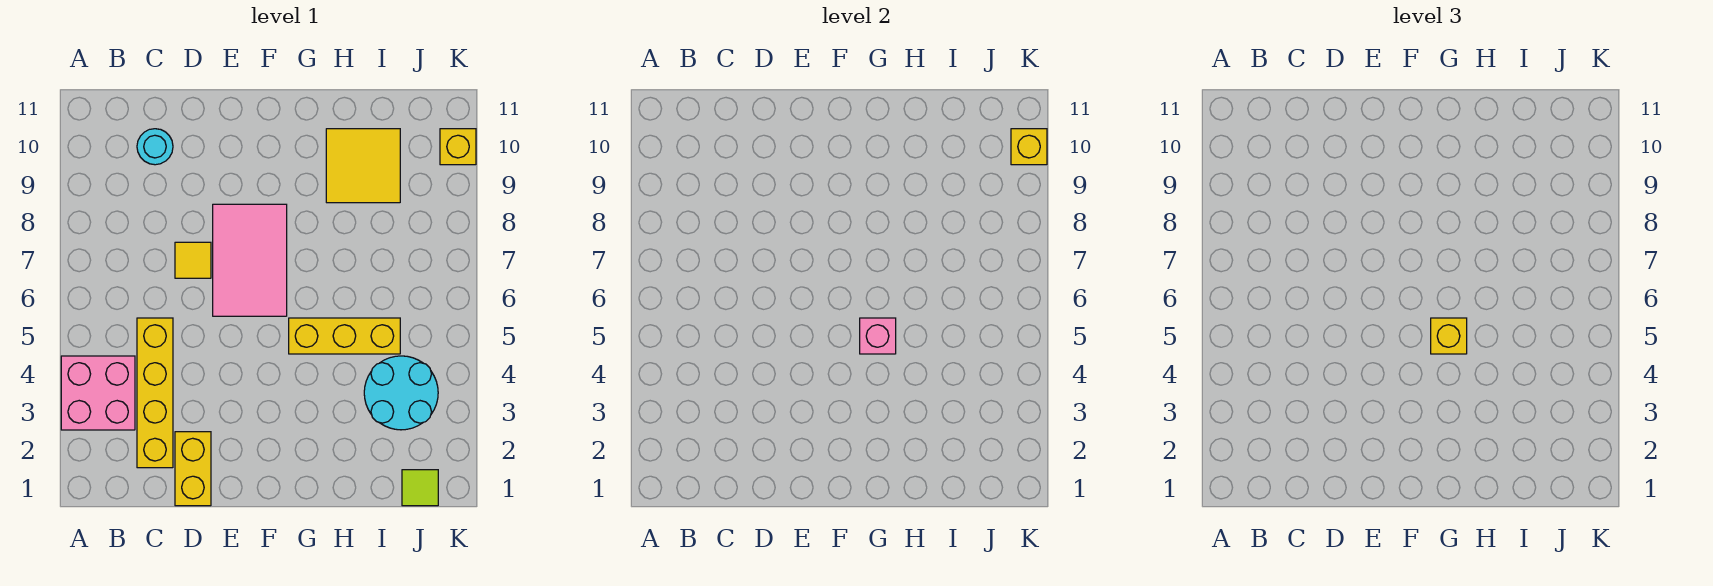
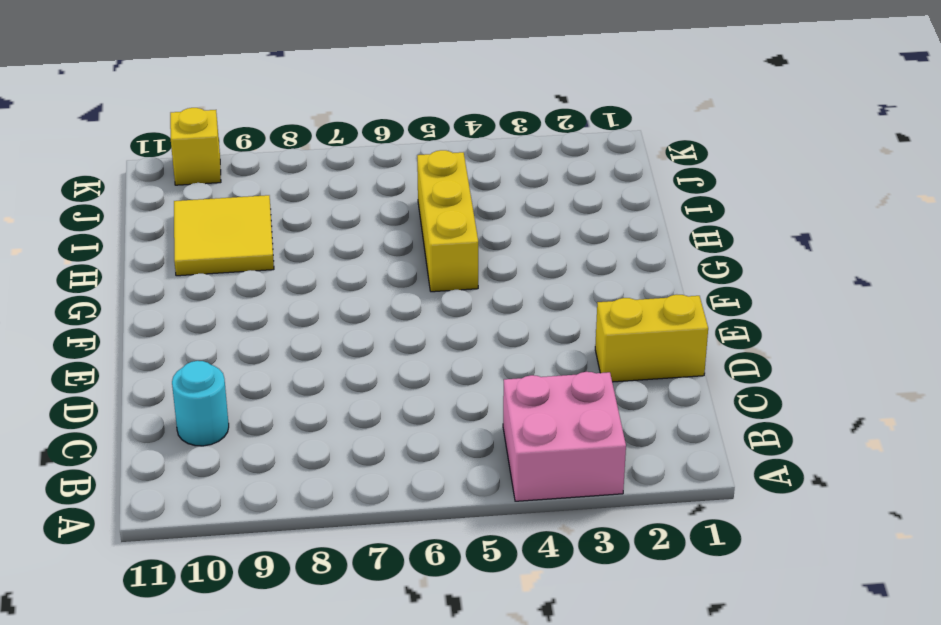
none -> yellow brick C2:C5 level 1
none -> yellow tile D7 level 1
none -> pink tile E6:F8 level 1

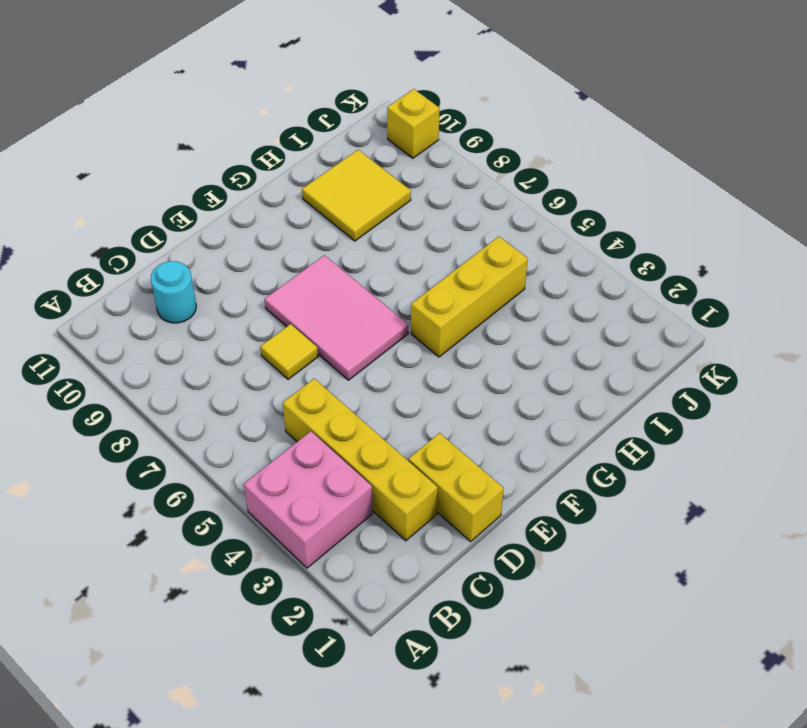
none -> cyan round brick I3:J4 level 1
none -> lime tile J1 level 1
none -> pink brick G5 level 2

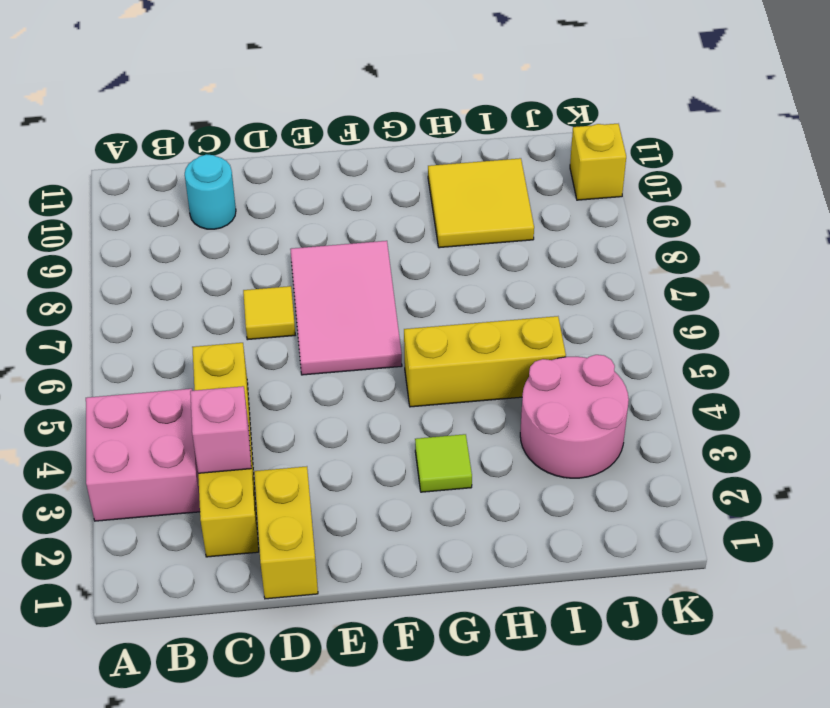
pink brick C3 level 2 -> pink brick G5 level 2
lime tile G3 level 1 -> lime tile J1 level 1
pink round brick I3:J4 level 1 -> cyan round brick I3:J4 level 1
none -> yellow brick K10 level 2
none -> yellow brick G5 level 3

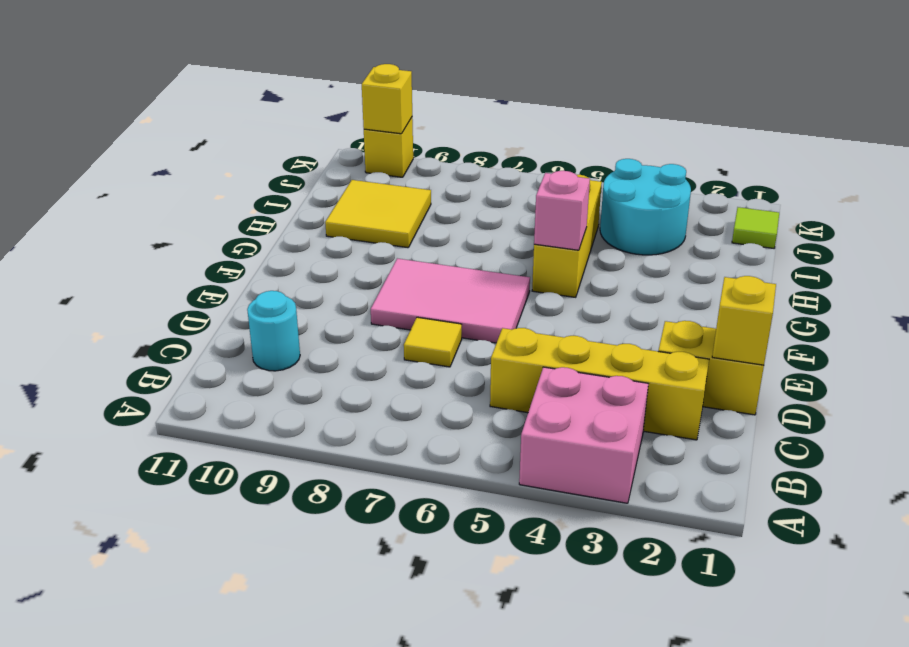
yellow brick D1 level 2 -> yellow brick G5 level 3

